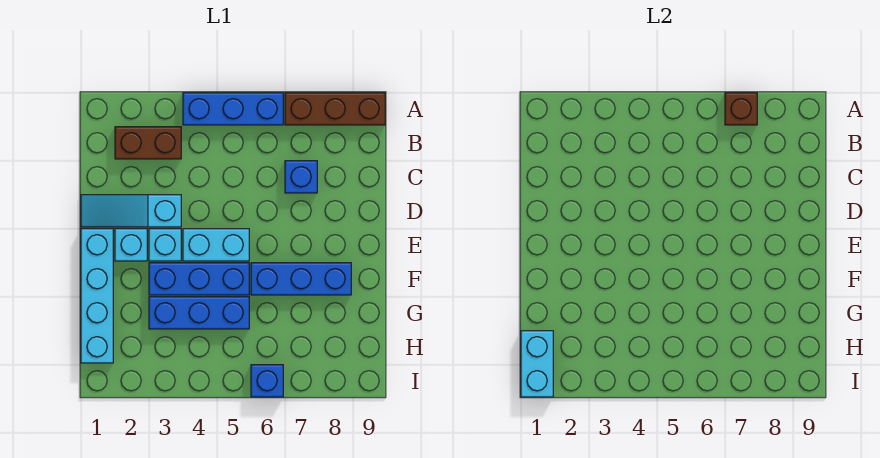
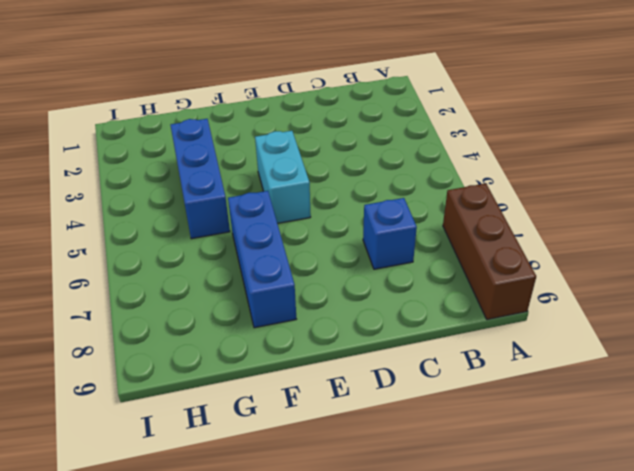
none -> blue brick A4:A6 level 1
none -> brown brick B2:B3 level 1
none -> cyan slope D1:D3 level 1 top 3

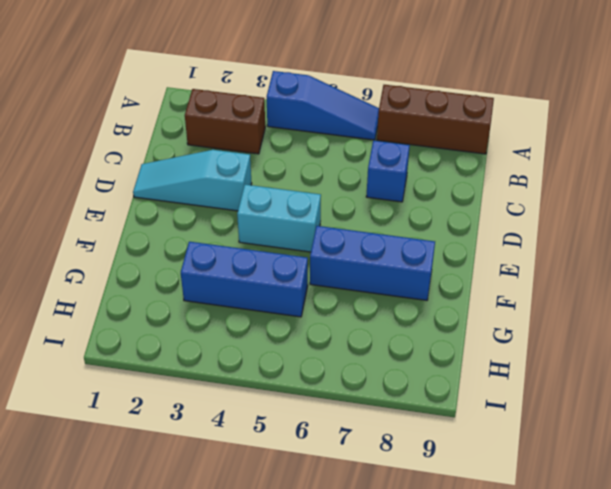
blue slope A4:A6 level 1 top 4 -> blue brick A4:A6 level 1
none -> cyan brick E1:H1 level 1
none -> cyan brick E2 level 1
none -> cyan brick E3 level 1

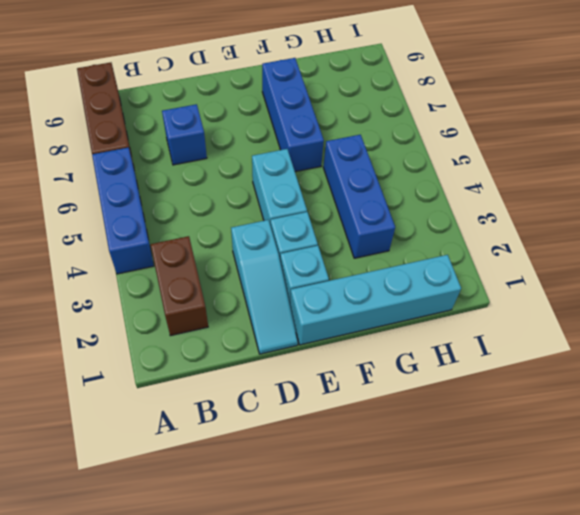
none -> blue brick F3:F5 level 1
none -> blue brick I6 level 1
none -> brown brick A7 level 2

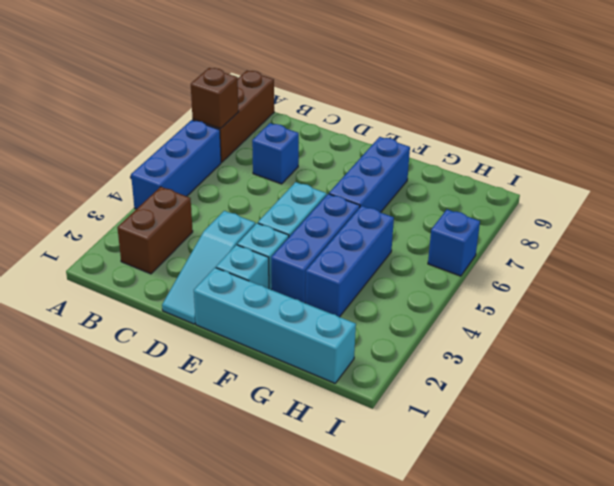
none -> cyan brick H1:I1 level 2

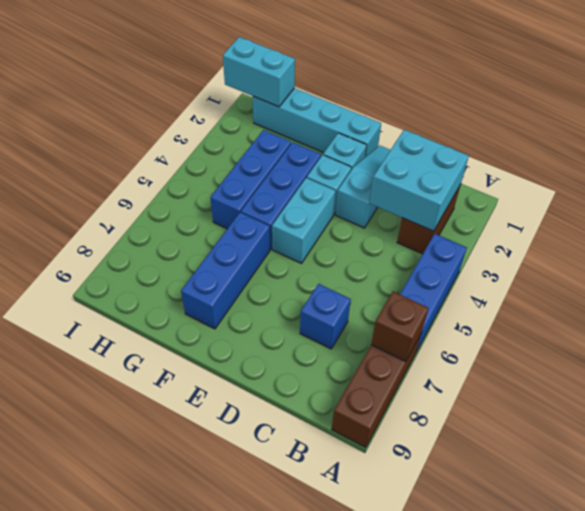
cyan brick B2:C3 level 2 -> none
none -> blue brick I6 level 1

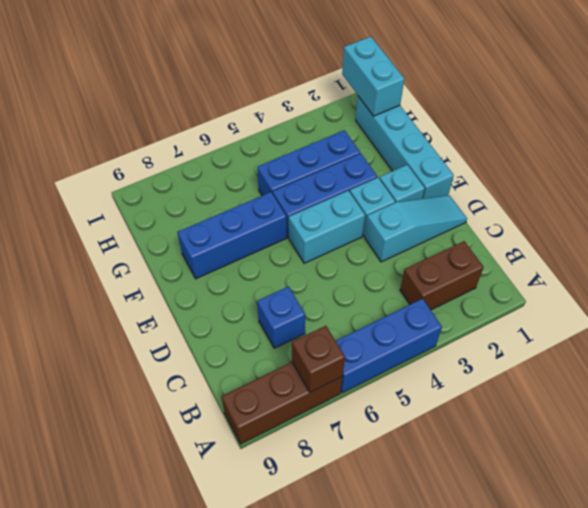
none -> blue brick I6 level 1

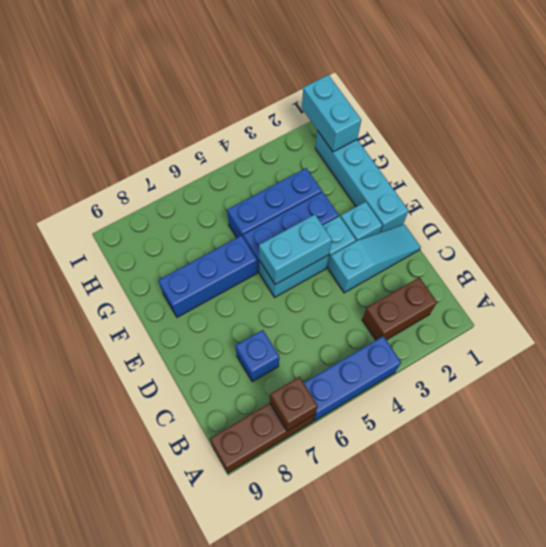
cyan brick E4:E5 level 2 -> none
none -> blue brick I6 level 1

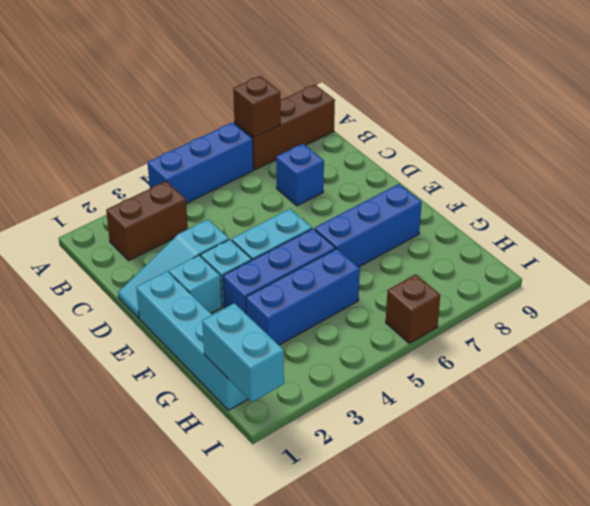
brown brick I6 level 1 -> blue brick I6 level 1

